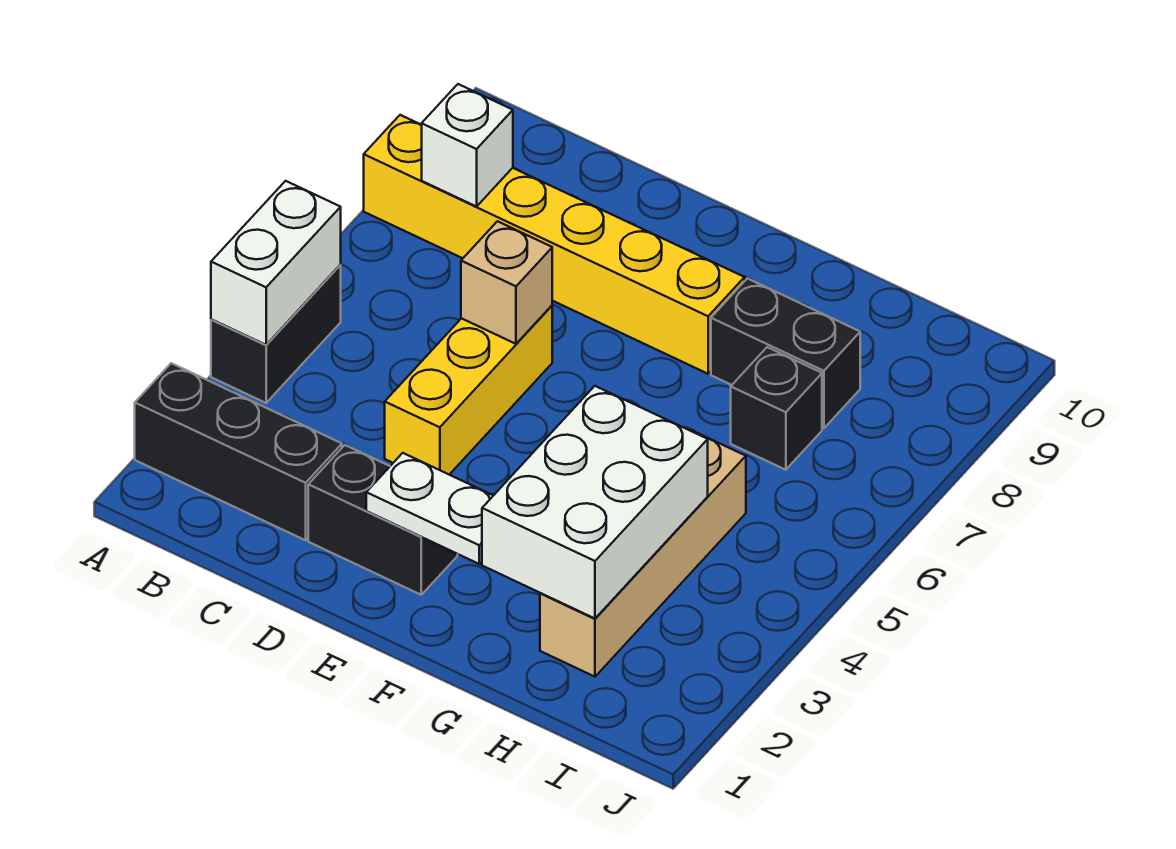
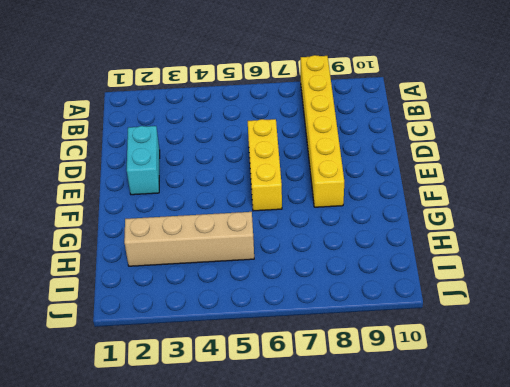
cyan brick D2:E2 level 1 -> black brick D2:E2 level 1
yellow brick D6:F6 level 1 -> yellow brick D4:D6 level 1
none -> black brick A2:C2 level 1
none -> black brick A4:A5 level 1
none -> black brick G8:H8 level 1

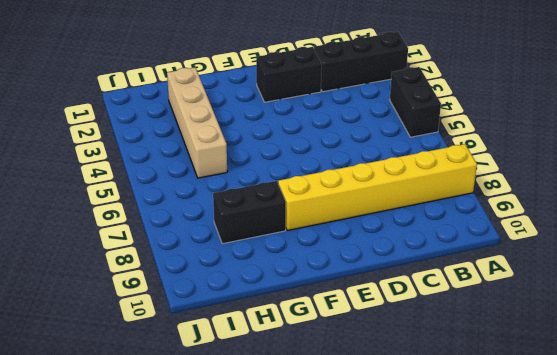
none -> yellow brick D4:D6 level 1
none -> black brick H7 level 1
none -> white brick A4:A5 level 2

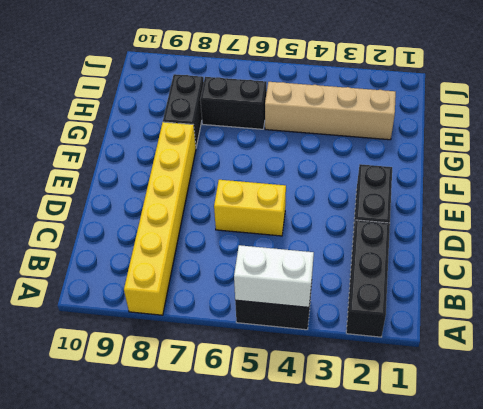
yellow brick D5:D6 level 1 -> yellow brick D4:D6 level 1
black brick H6:H7 level 1 -> black brick H7 level 1
none -> white brick B8 level 2
none -> tan brick D6 level 2
none -> white plate E2:F2 level 2

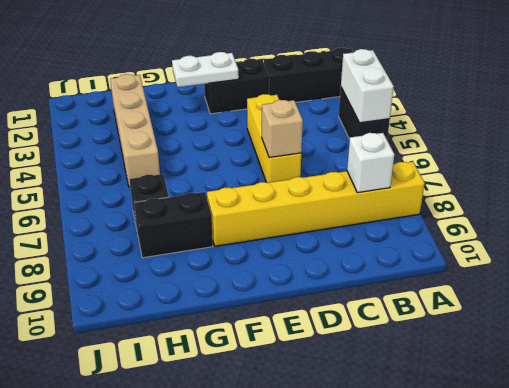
none -> white brick G2:H4 level 2

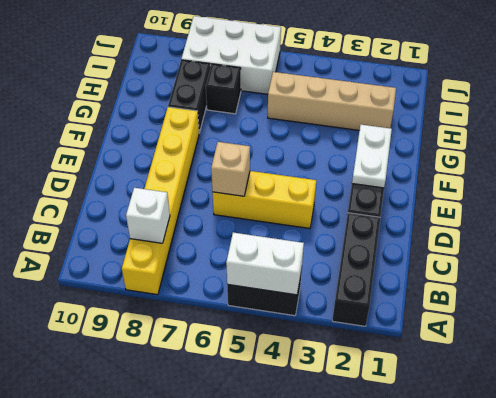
white brick I6:J8 level 1 -> white brick G2:H4 level 2

